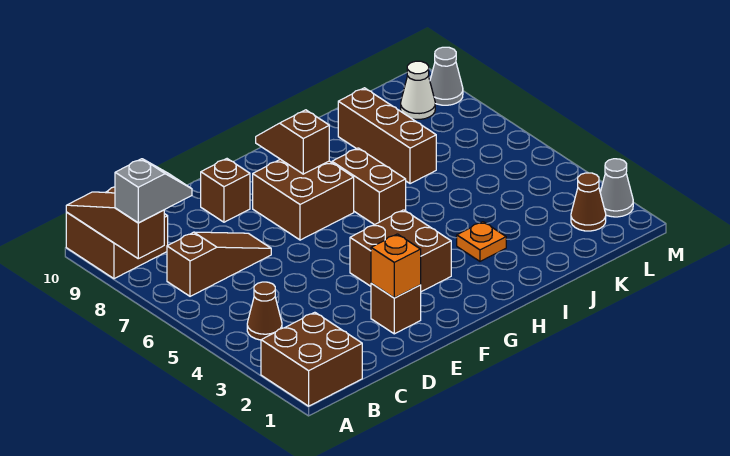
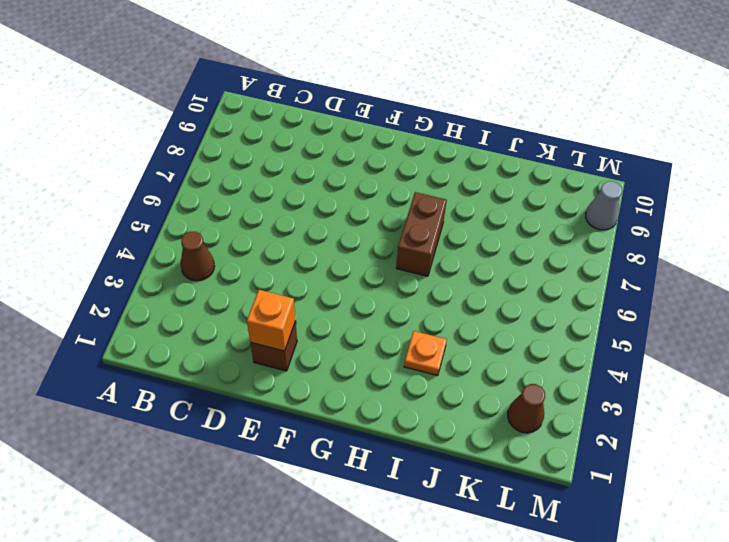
none -> brown brick A1:B2 level 1
none -> brown brick A9:B10 level 1
none -> brown slope B7:D7 level 1 top B

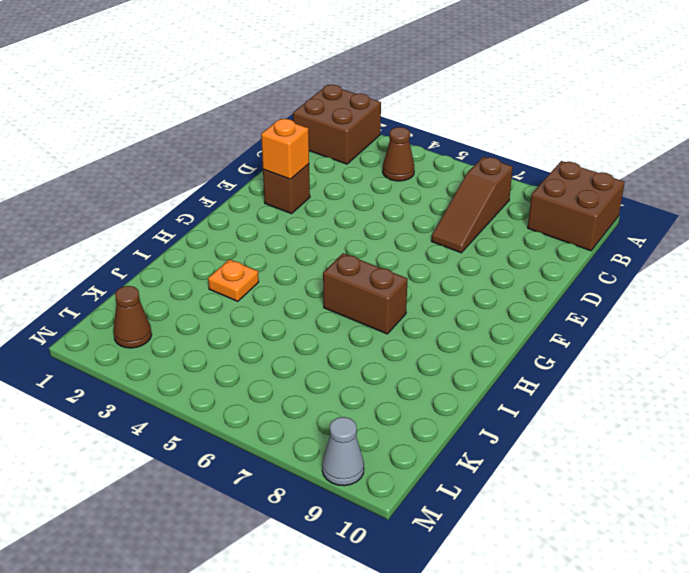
none -> brown brick E9 level 1
none -> brown brick F3:G4 level 1
none -> brown brick F7:G8 level 1

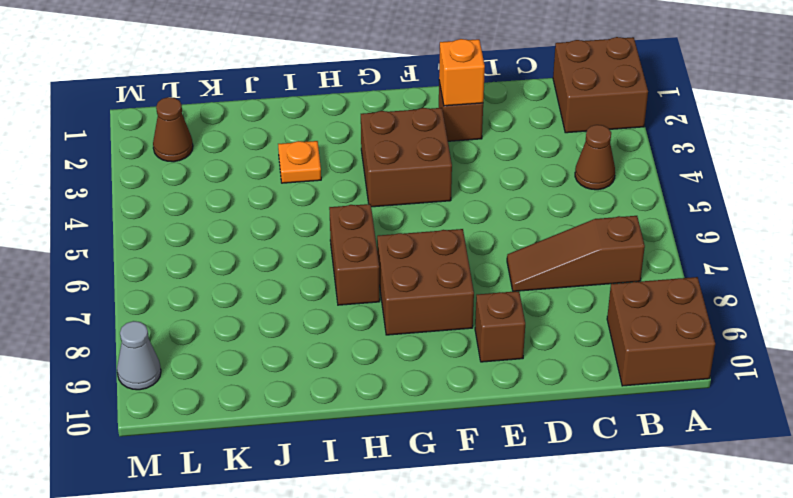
none -> brown brick J7:J9 level 1
none -> white cone L9 level 1
none -> grey cone M2 level 1

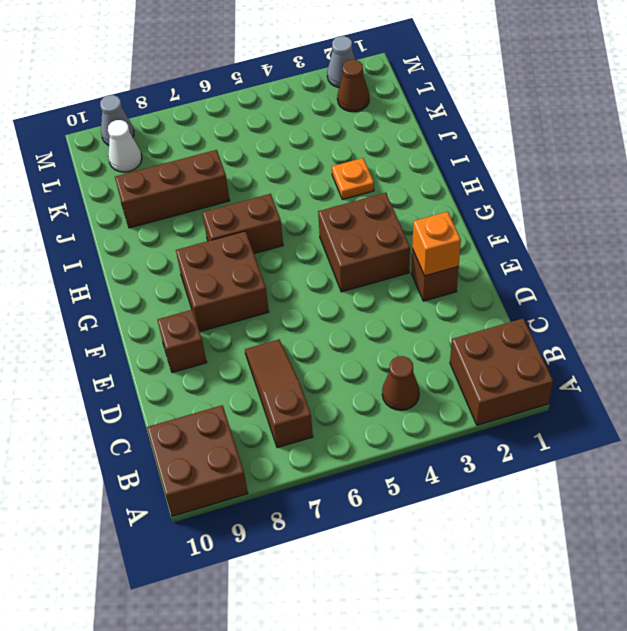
none -> brown slope A8:A10 level 2 top 8
none -> brown slope G8:G9 level 2 top 8
none -> grey slope A8:B8 level 3 top A

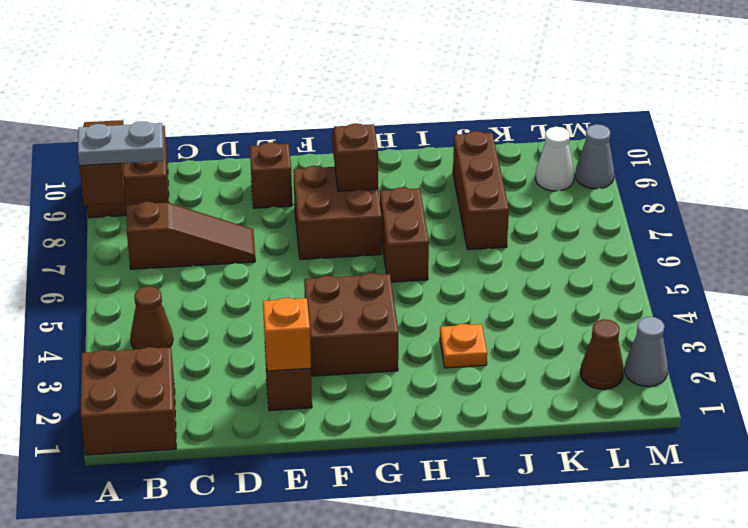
grey plate A8:B8 level 3 -> grey slope A8:B8 level 3 top A

